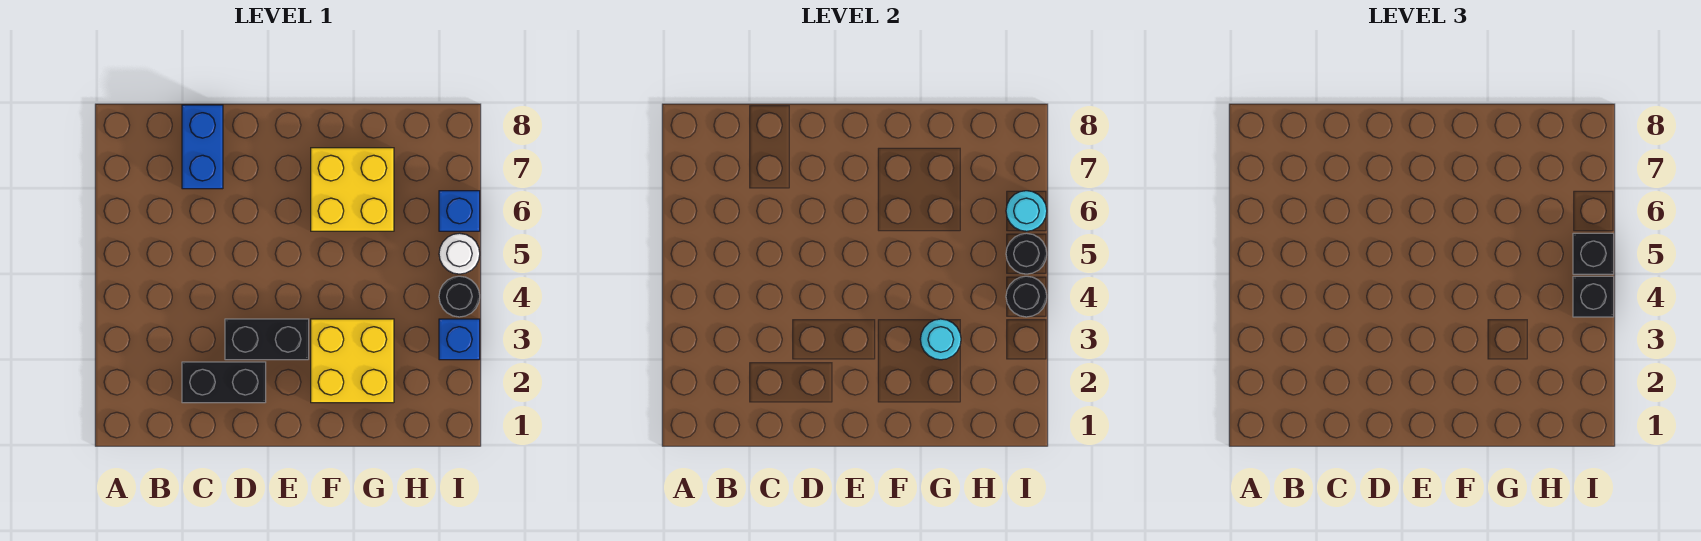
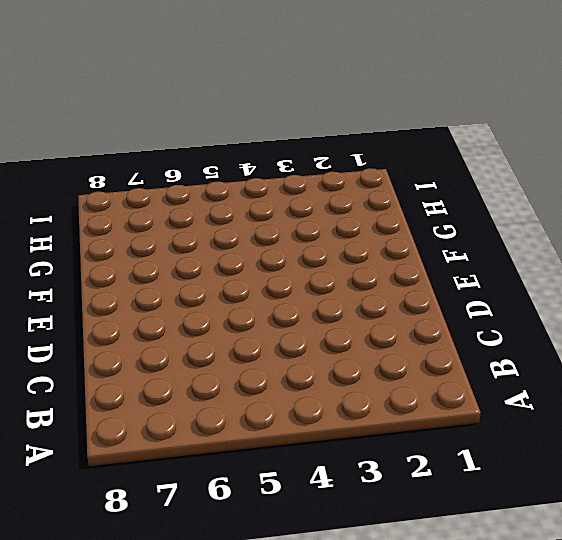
none -> black brick C2:D2 level 1
none -> blue brick C7:C8 level 1
none -> black brick D3:E3 level 1

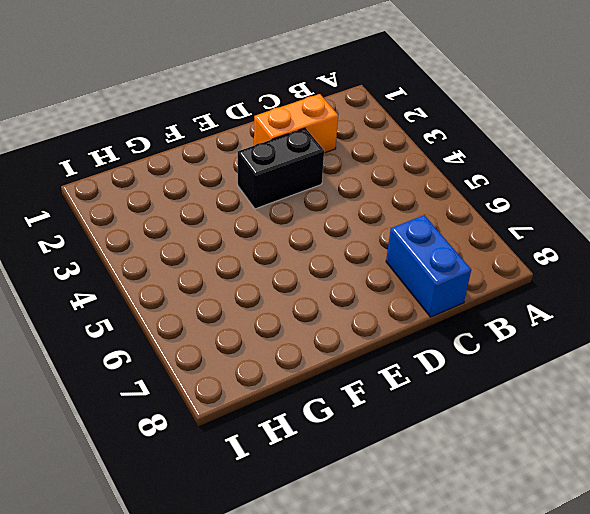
orange brick C2:D2 level 1 -> black brick C2:D2 level 1
none -> yellow brick F2:G3 level 1
none -> yellow brick F6:G7 level 1
none -> blue brick I3 level 1

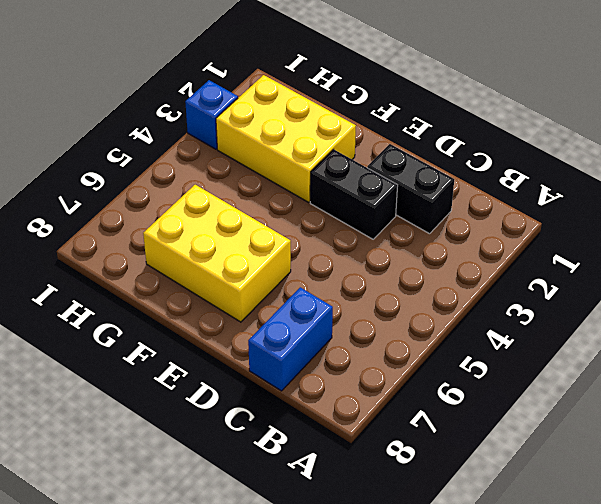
yellow brick E6:G7 level 1 -> yellow brick F6:G7 level 1
yellow brick F2:H3 level 1 -> yellow brick F2:G3 level 1
none -> black round brick I4 level 1
none -> white round brick I5 level 1
none -> blue brick I6 level 1

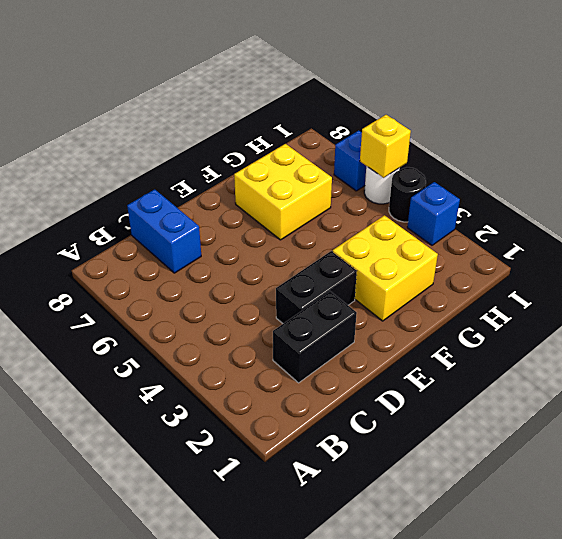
yellow brick I5 level 2 -> black round brick I5 level 2
none -> cyan round brick G3 level 2
none -> black round brick I4 level 2
none -> cyan round brick I6 level 2

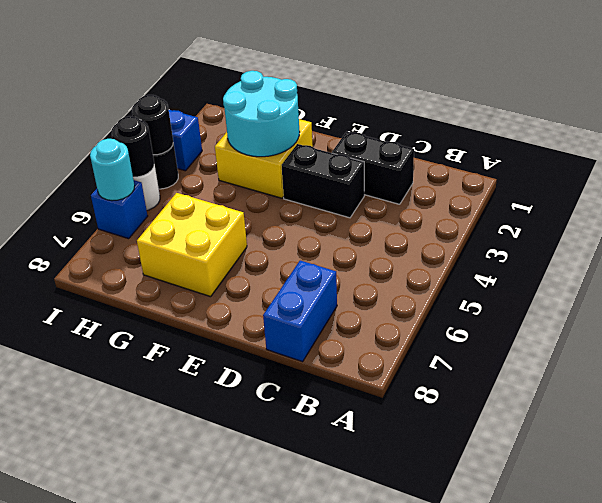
cyan round brick F2:G3 level 2 -> cyan round brick G3 level 2
none -> black brick I4 level 3
none -> black brick I5 level 3

